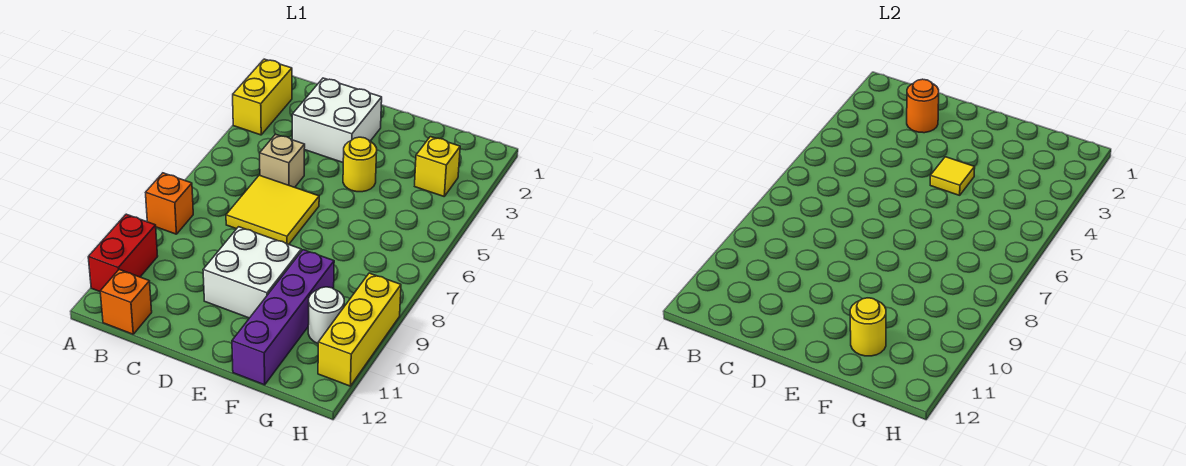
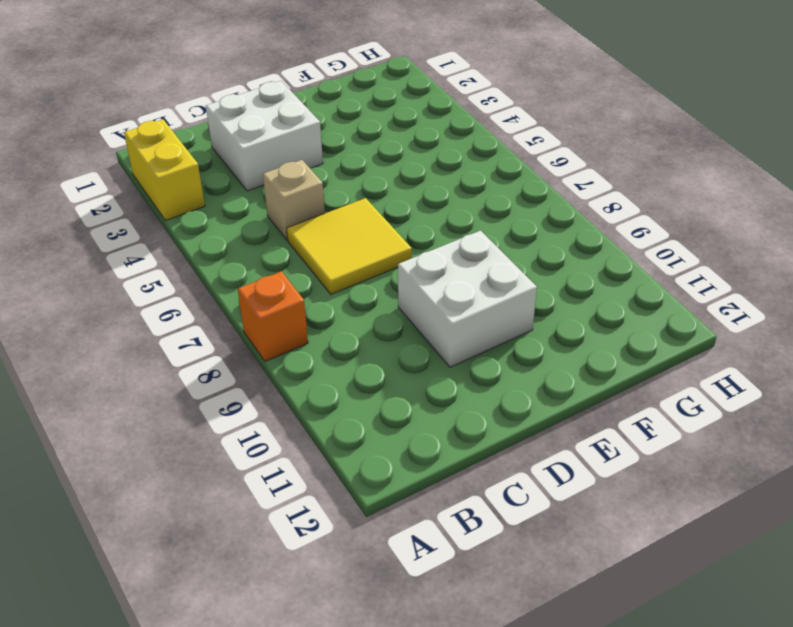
none -> red brick A10:A11 level 1
none -> orange brick B12 level 1
none -> yellow round brick E4 level 1

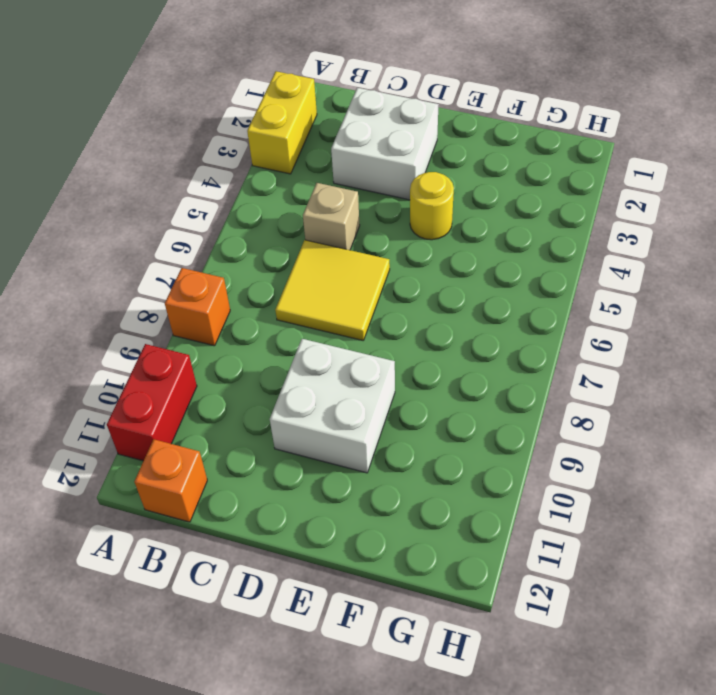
none -> purple brick F9:F12 level 1
none -> yellow brick G3 level 1
none -> white round brick G10 level 1

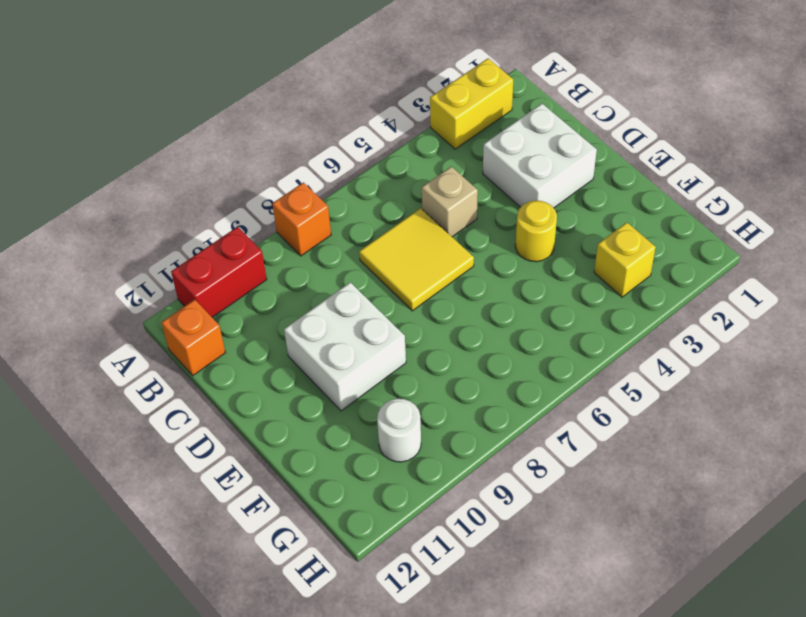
none -> purple brick F9:F12 level 1
none -> yellow brick H9:H11 level 1
none -> orange round brick C2 level 2

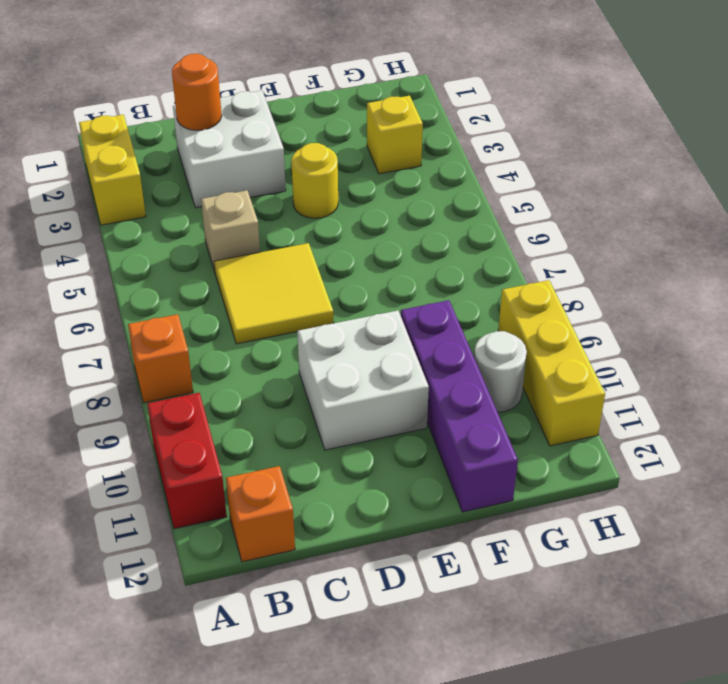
none -> yellow tile E4 level 2
none -> yellow round brick F11 level 2

